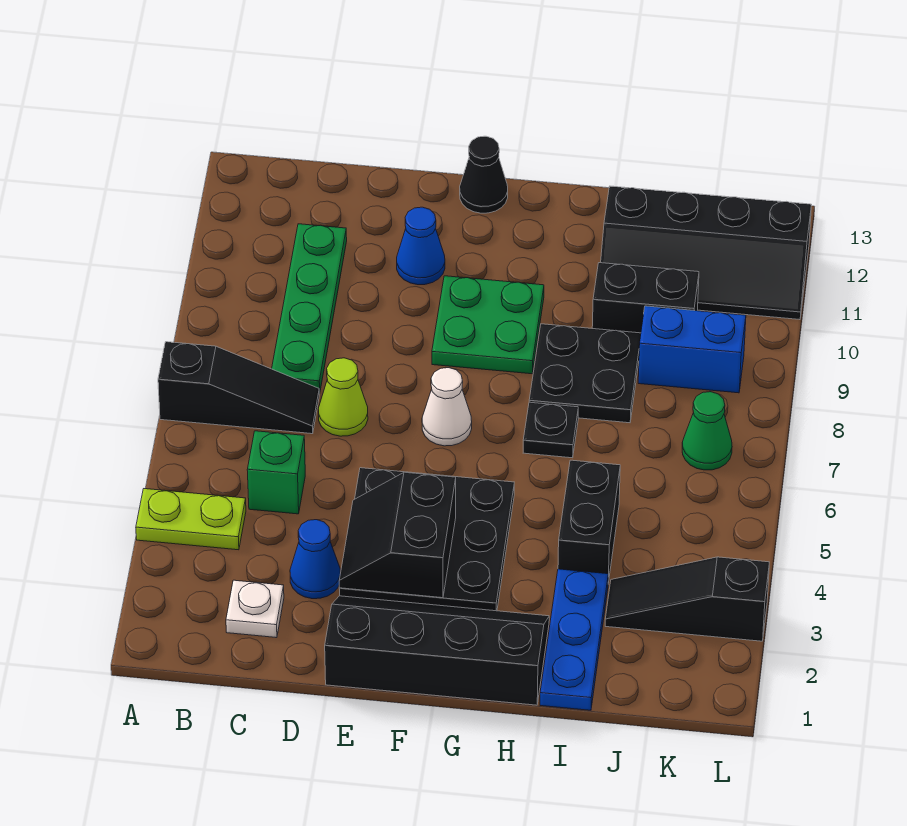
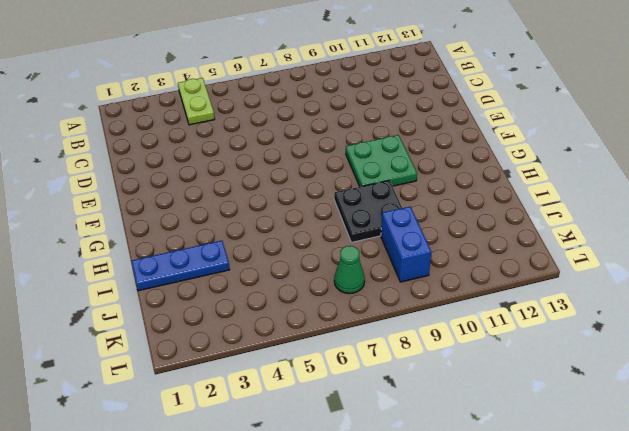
none -> black slope A7:C7 level 1 top A
none -> white plate C2 level 1
none -> green brick C5 level 1

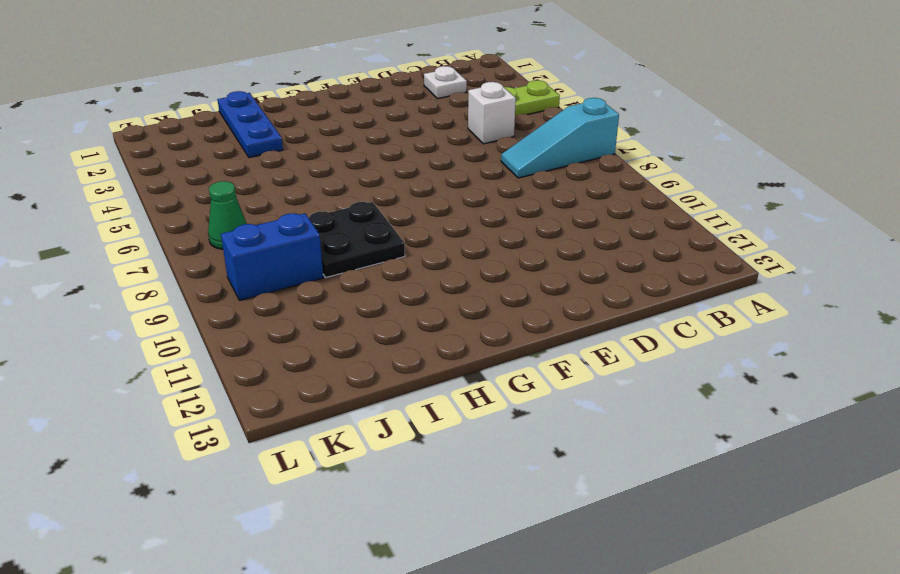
cyan slope A7:C7 level 1 top A -> black slope A7:C7 level 1 top A
white brick C5 level 1 -> green brick C5 level 1
none -> green plate C8:C11 level 1
none -> blue cone D3 level 1
none -> lime cone D7 level 1

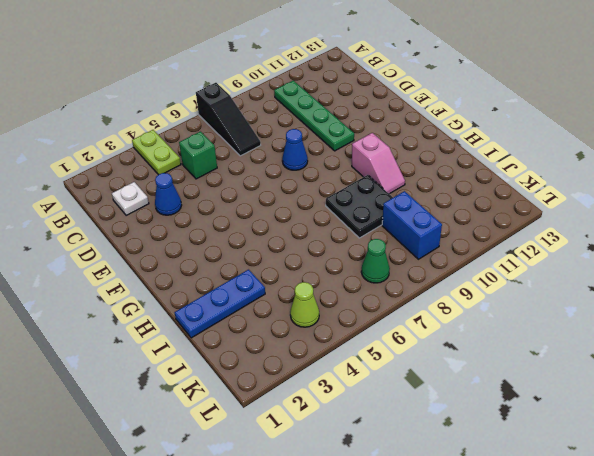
green plate B10:E10 level 1 -> green plate C8:C11 level 1
blue cone E8 level 1 -> blue cone E11 level 1
pink slope G10:H10 level 1 top G -> green plate F9:G10 level 1
lime cone K4 level 1 -> lime cone D7 level 1
none -> black slope E1:H2 level 1 top 1
none -> black plate E3:G5 level 1
none -> white cone F7 level 1

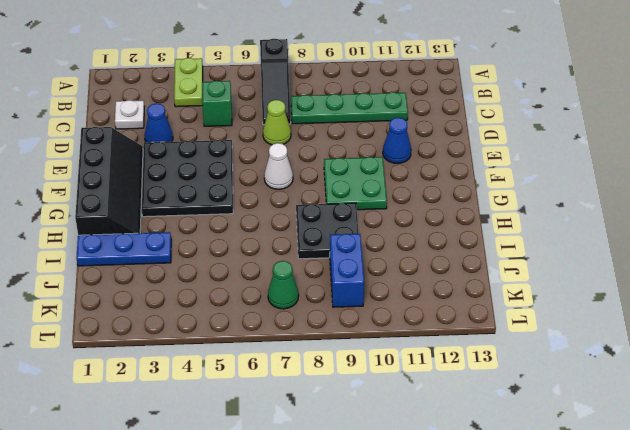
none -> black cone F13 level 1
none -> black plate H7 level 1
none -> black brick I4:I5 level 1

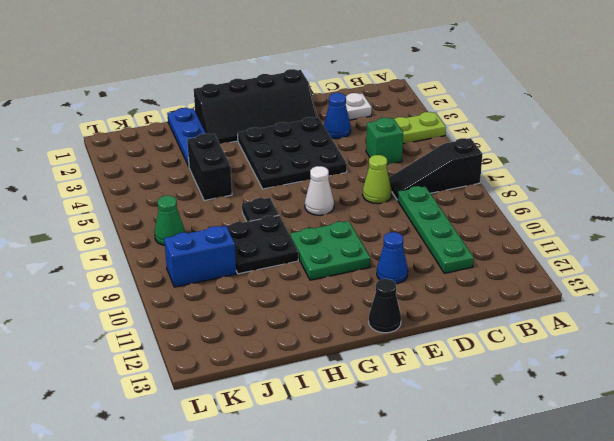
none -> black brick I10:J10 level 1
none -> black slope I11:L12 level 1 top 12
none -> black slope J3:L3 level 1 top L

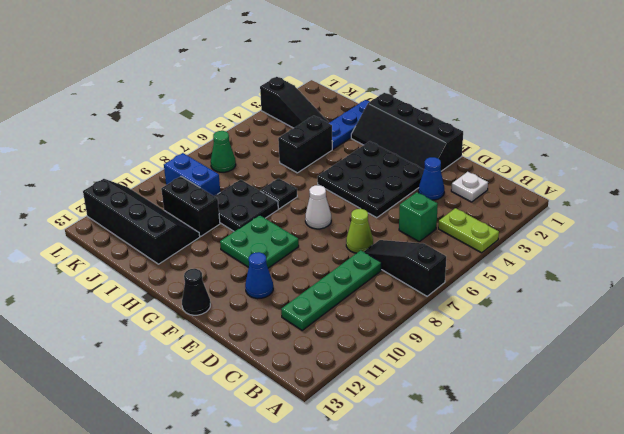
none -> black slope E3:F4 level 2 top F

